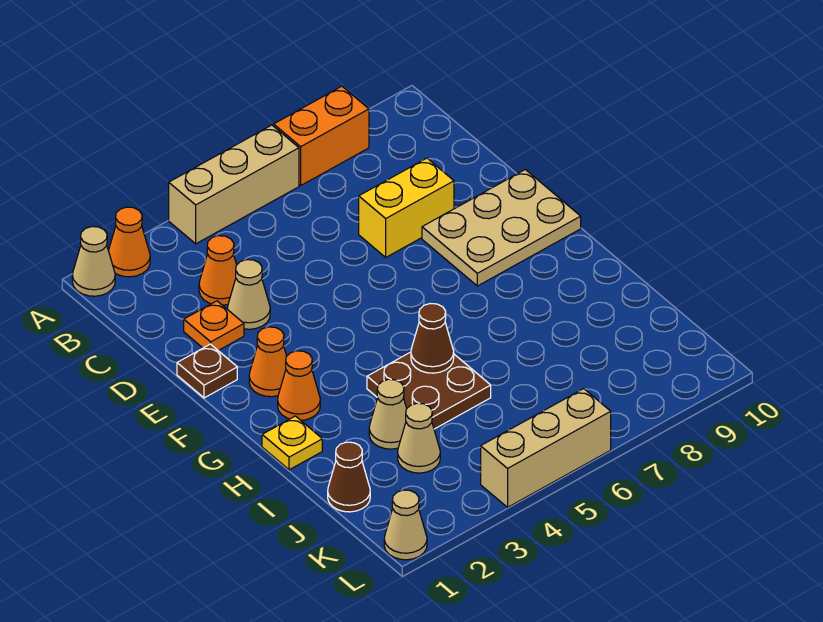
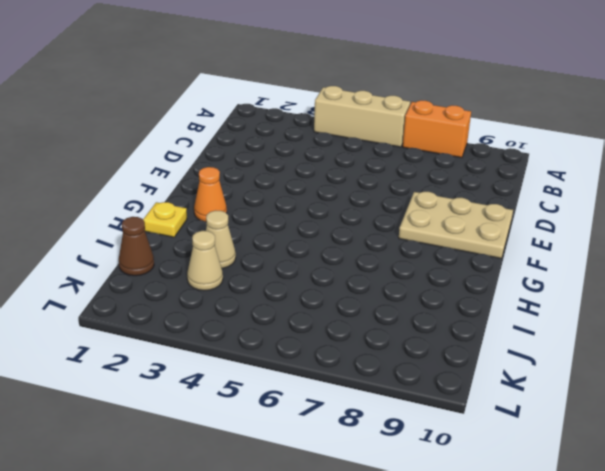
none -> tan cone A1 level 1
none -> orange cone A2 level 1
none -> orange cone C3 level 1

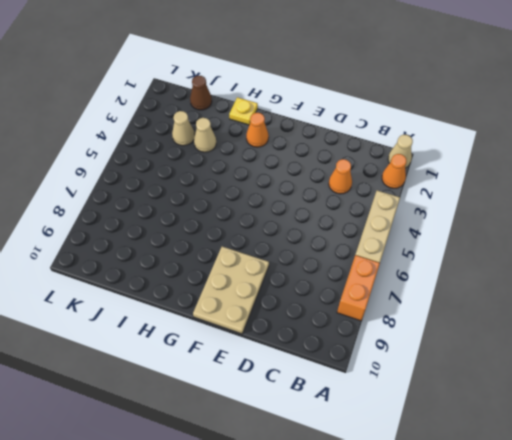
none -> orange plate D2 level 1
none -> tan cone D3 level 1
none -> yellow brick D7:D8 level 1

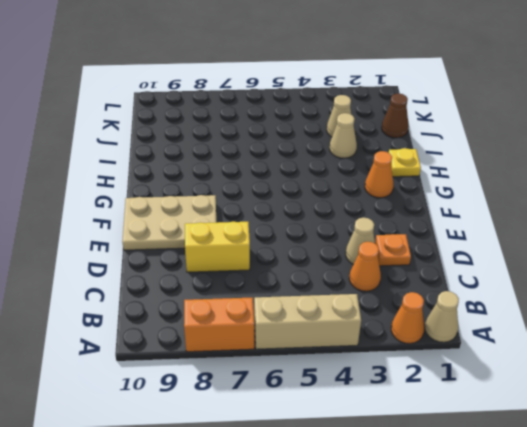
none -> brown plate E1 level 1
none -> orange cone F2 level 1
none -> brown plate H4:I5 level 1

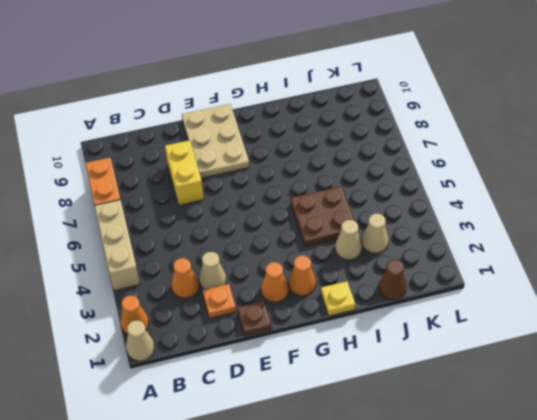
none -> tan cone L1 level 1
none -> tan brick L4:L6 level 1
none -> brown cone H5 level 2

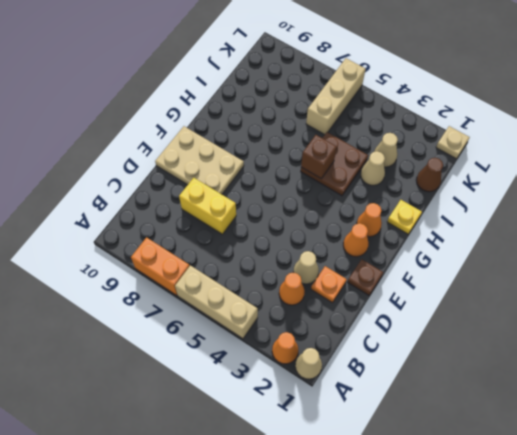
brown brick H5 level 2 -> brown cone H5 level 2
tan brick J6:L6 level 1 -> tan brick L4:L6 level 1
tan plate L1 level 1 -> tan cone L1 level 1

